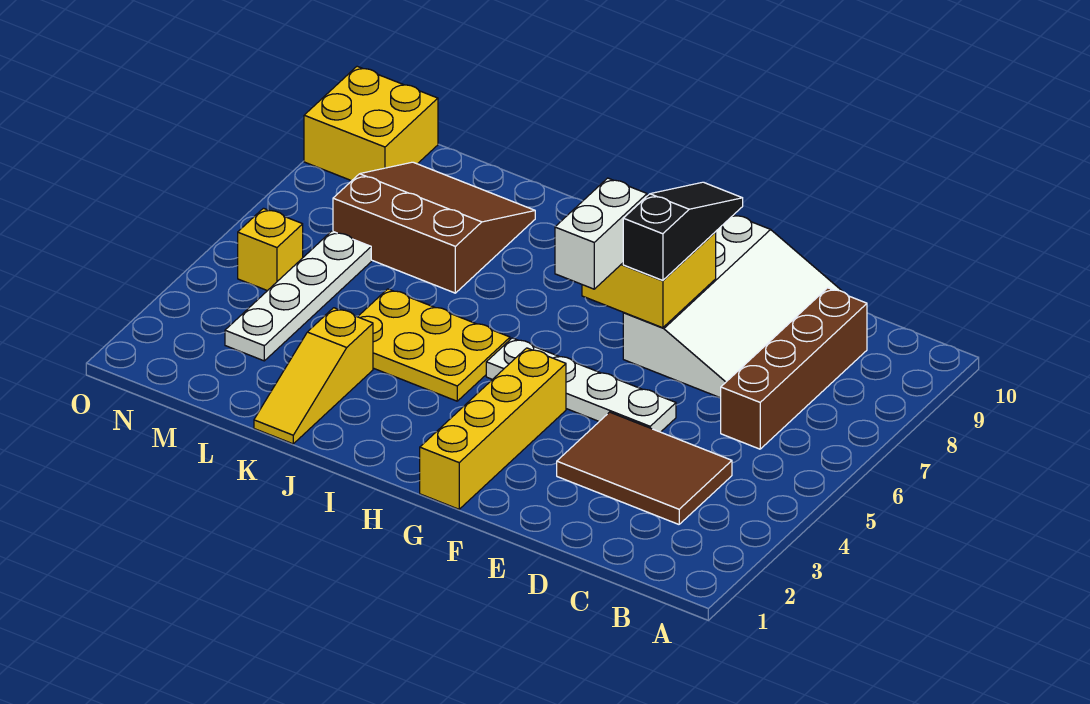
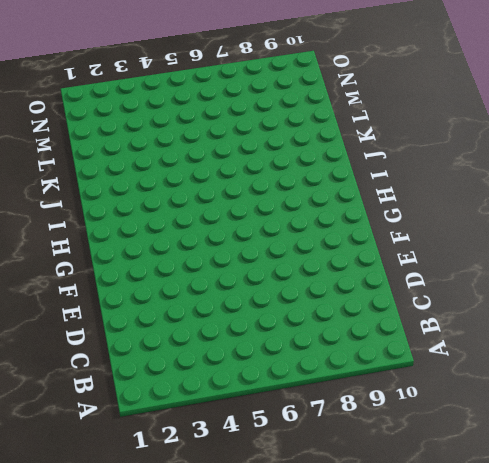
none -> brown tile C3:E4 level 1
none -> brown brick C6:C9 level 1
none -> white slope D7:F10 level 1 top F

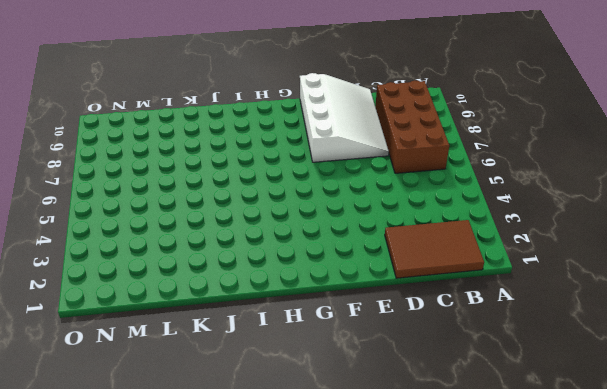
brown tile B1:D2 level 1 -> brown tile C3:E4 level 1
brown brick B6:C9 level 1 -> brown brick C6:C9 level 1
none -> white plate E5:H5 level 1
none -> yellow brick G1:G4 level 1
none -> yellow plate I4:K5 level 1

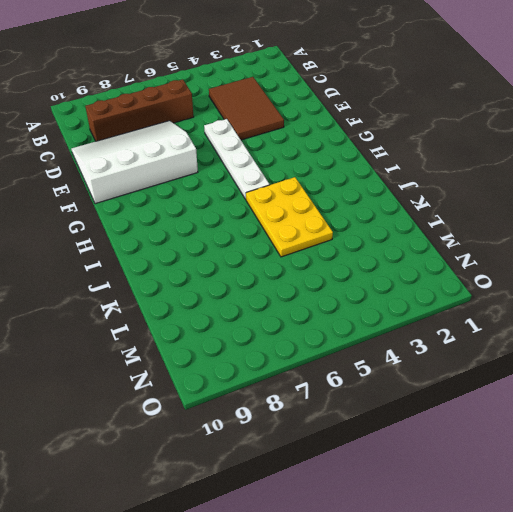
none -> yellow brick G1:G4 level 1
none -> yellow slope K1:K3 level 1 top 3
none -> brown slope K7:M9 level 1 top 7

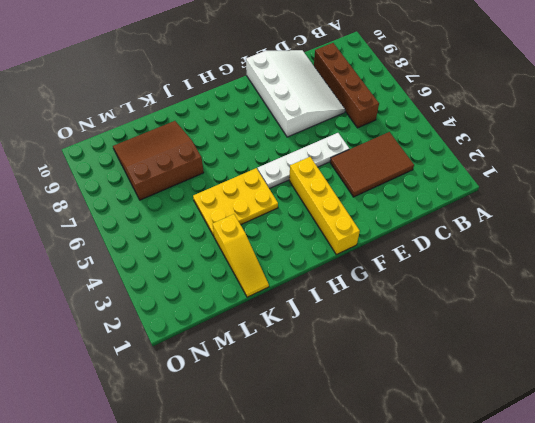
none -> white plate M3:M6 level 1
none -> yellow brick N5 level 1
none -> yellow brick N9:O10 level 1

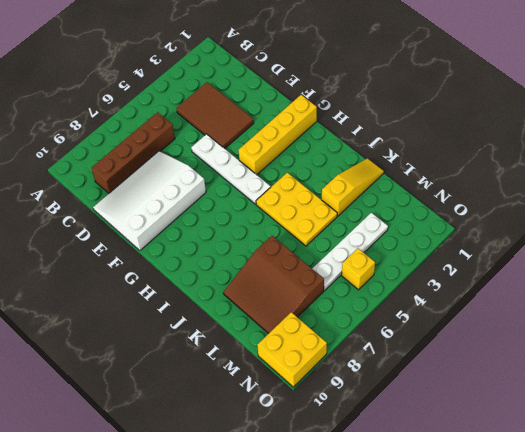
none -> yellow brick F7:G8 level 2
none -> black slope F7:F9 level 3 top 7
none -> white brick G6:G7 level 3

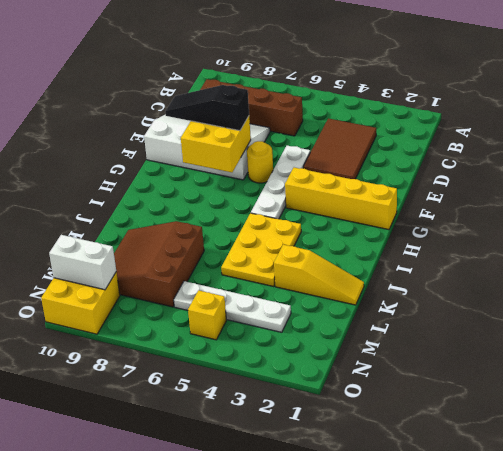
yellow round brick F6 level 1 -> none
white brick N9:N10 level 2 -> white brick G6:G7 level 3

